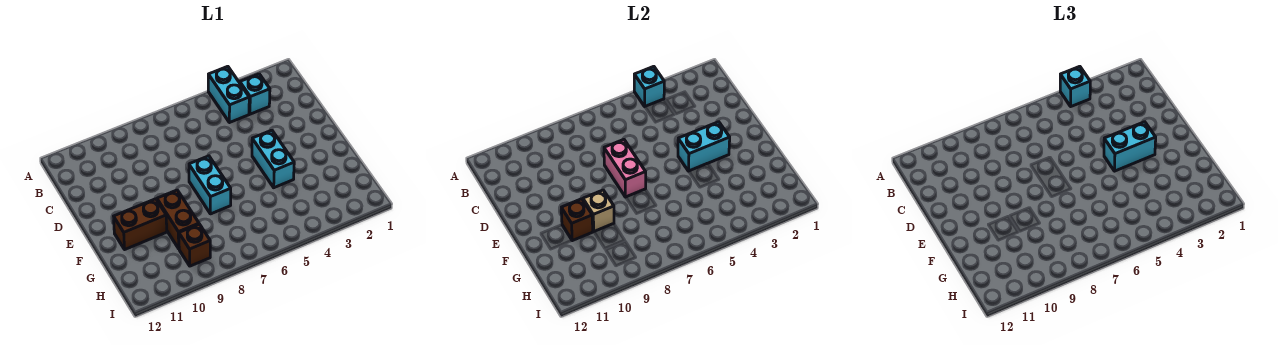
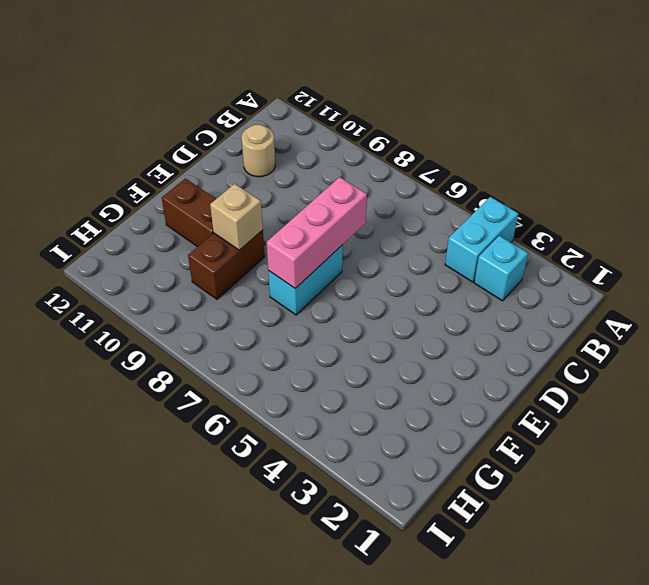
tan round brick C11 level 1 -> none
pink brick D7:F7 level 2 -> pink brick D7:E7 level 2
none -> cyan brick E4:F4 level 1
none -> brown brick H9 level 1
none -> cyan brick A4 level 2

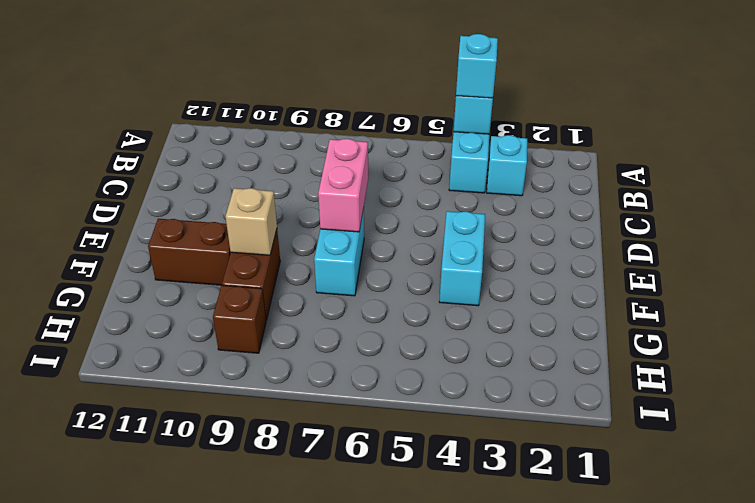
none -> cyan brick E3:E4 level 2
none -> brown brick F10 level 2
none -> cyan brick E3:E4 level 3

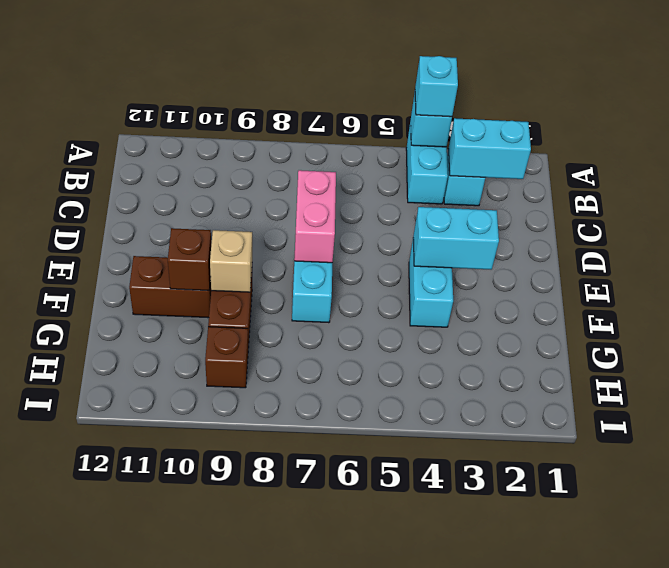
cyan brick B2:B3 level 2 -> cyan brick E3:E4 level 3

